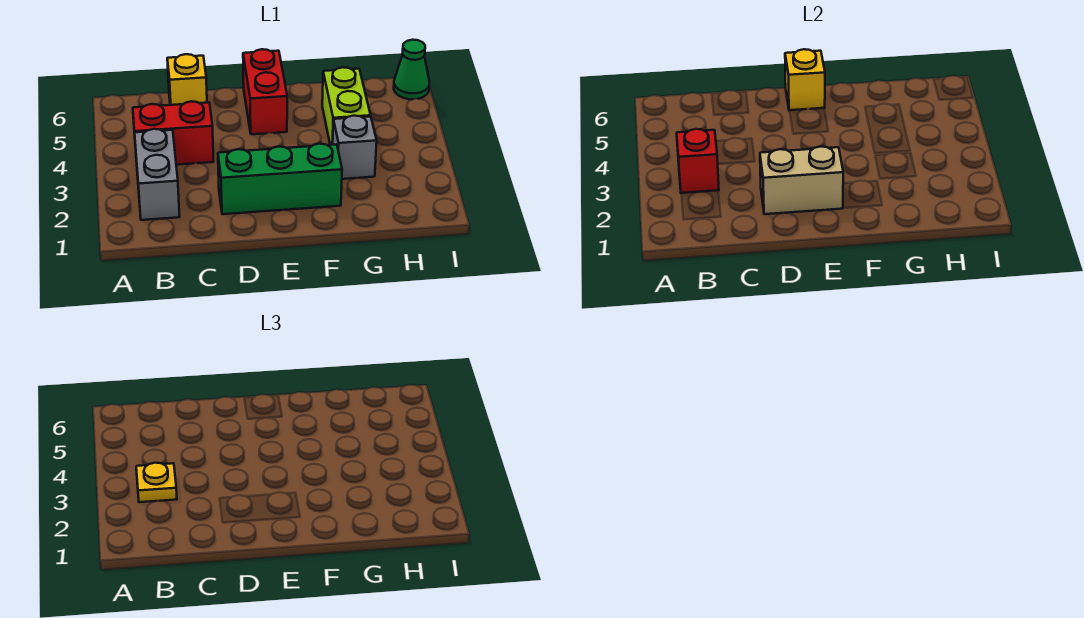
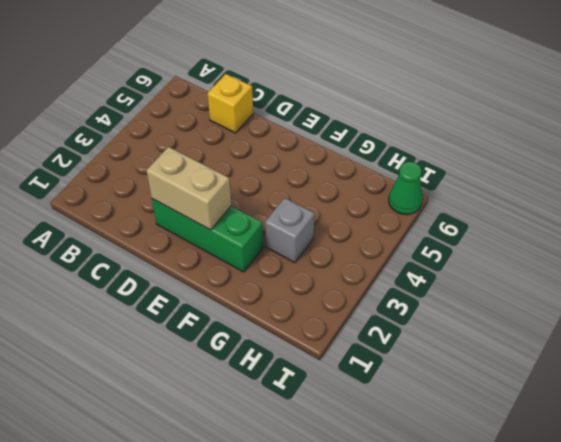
none -> grey brick B2:B3 level 1
none -> red brick B4:C4 level 1
none -> red brick E5:E6 level 1

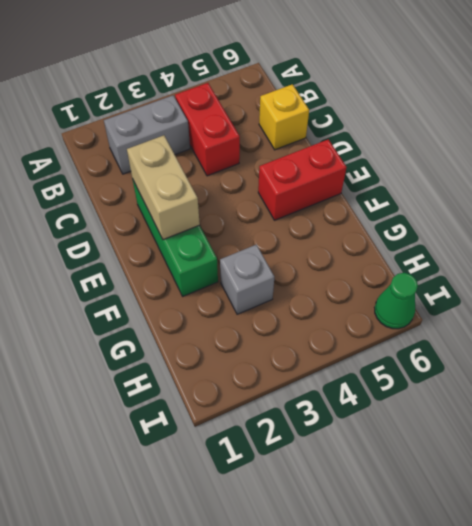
none -> lime brick G4:G5 level 1
none -> red brick B3 level 2
none -> yellow brick E6 level 2

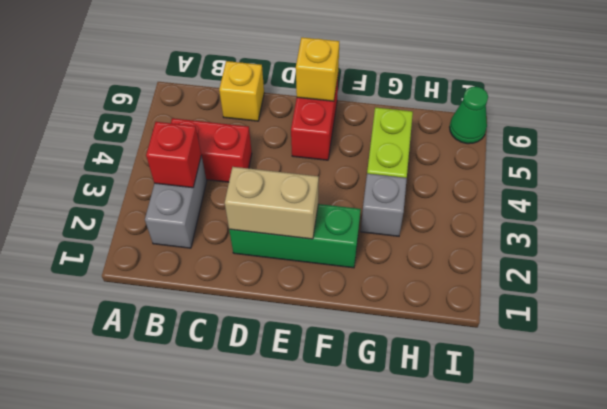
none -> yellow plate B3 level 3

